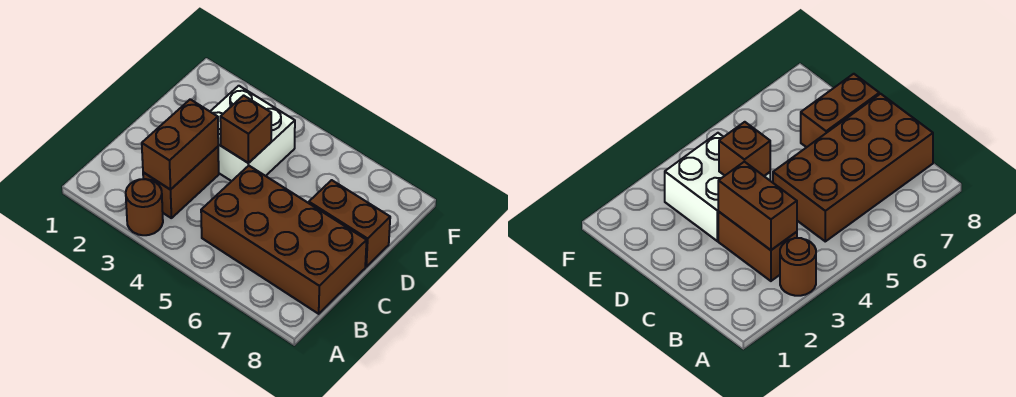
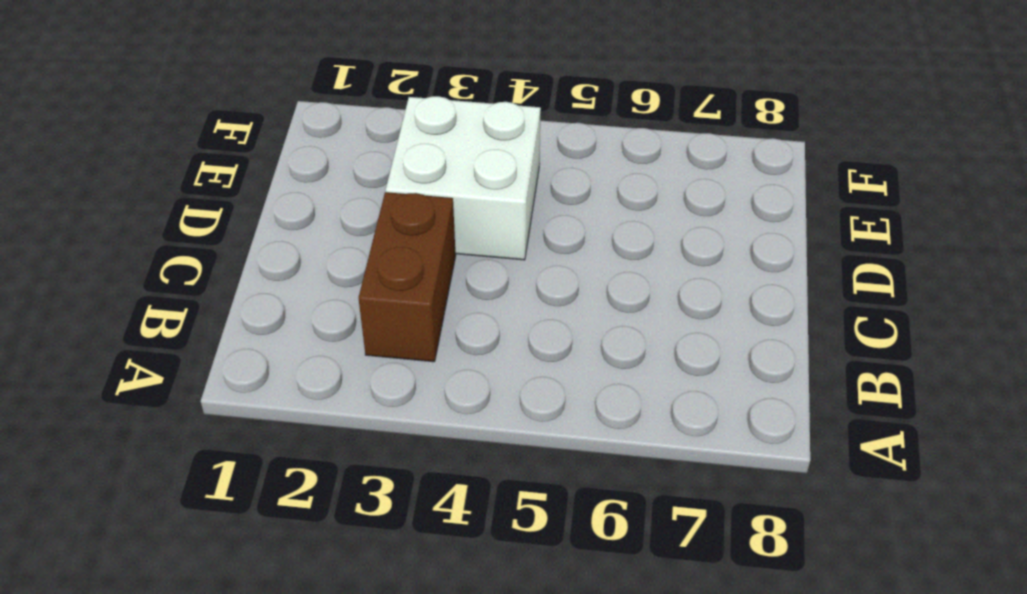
none -> brown round brick A3 level 1
none -> brown brick B5:C8 level 1

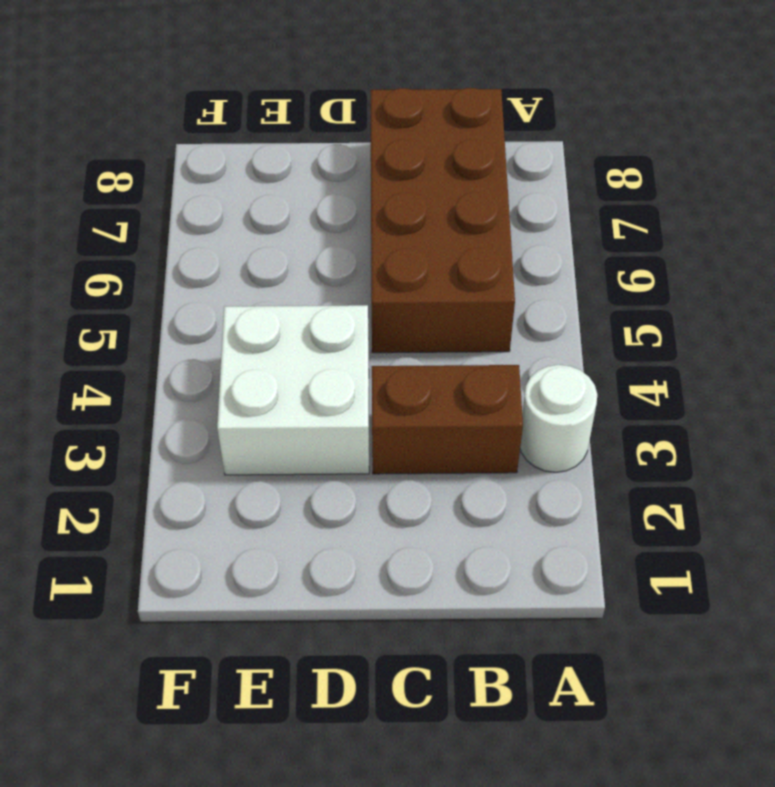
white round brick A3 level 1 -> brown round brick A3 level 1
none -> brown brick D7:D8 level 1
none -> brown brick B3:C3 level 2

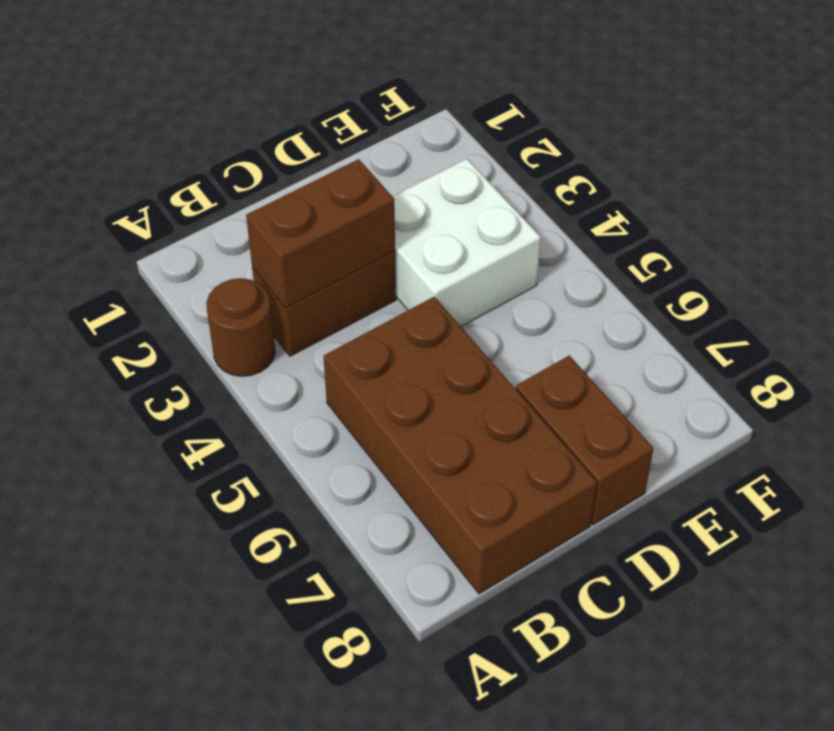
none -> brown brick D4 level 2

